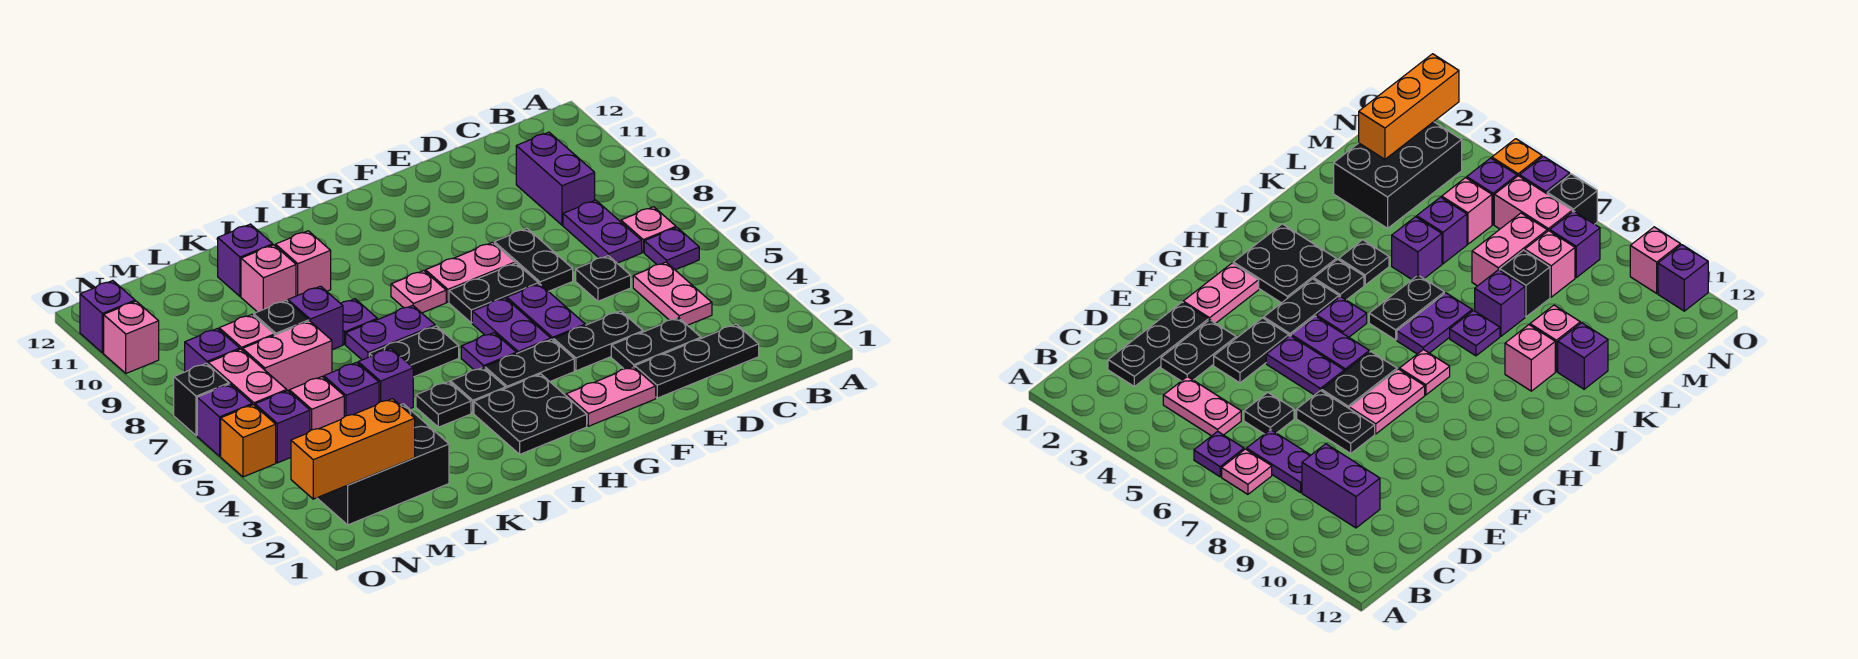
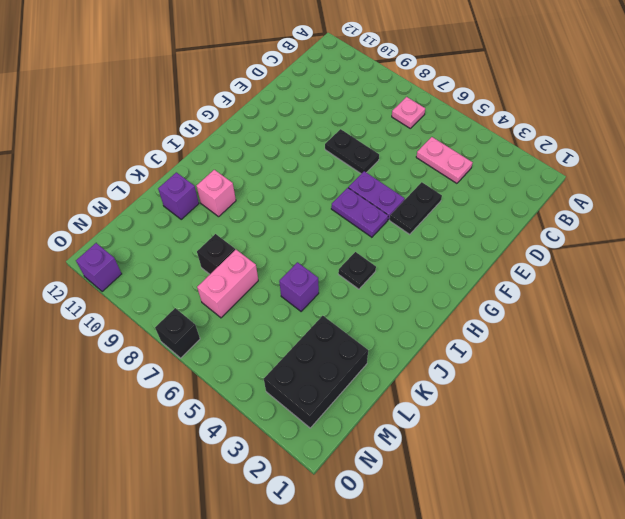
none -> purple plate B6 level 1
none -> black plate C2:E2 level 1
none -> purple plate C7:C8 level 1
none -> purple brick C9:C10 level 1

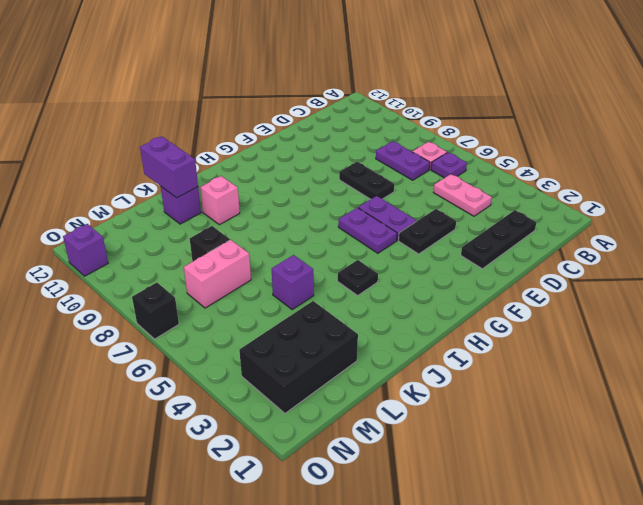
purple brick K11:K12 level 2 -> purple brick C9:C10 level 1
none -> black plate D3:E3 level 1
none -> black plate D6 level 1
none -> pink plate F2:G2 level 1
none -> black plate F7:G7 level 1

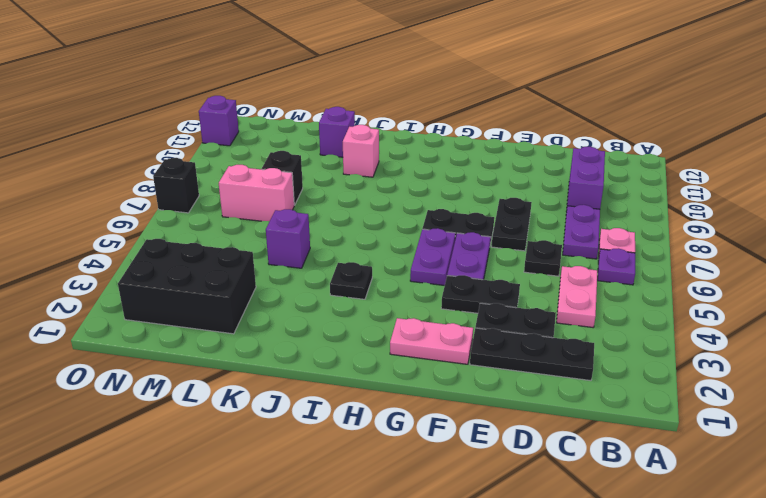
none -> pink plate F8:G8 level 1
none -> black plate G4:H4 level 1
none -> black plate H2:I3 level 1
none -> purple plate H5 level 1

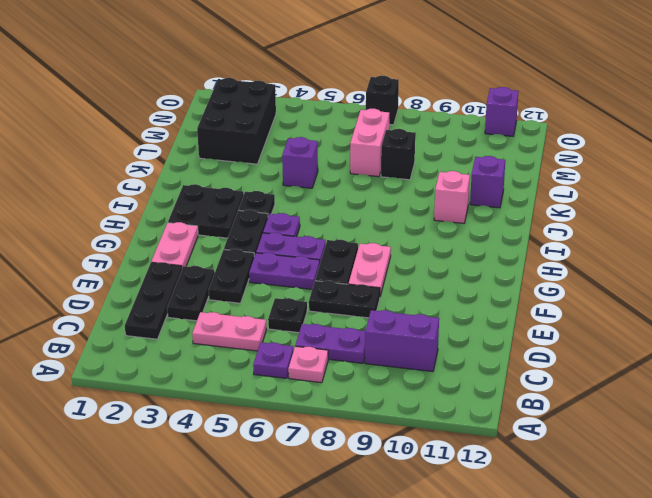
none -> pink plate H8 level 1
none -> black plate I6:J6 level 1
none -> purple plate I7:J7 level 1
none -> black plate J4 level 1

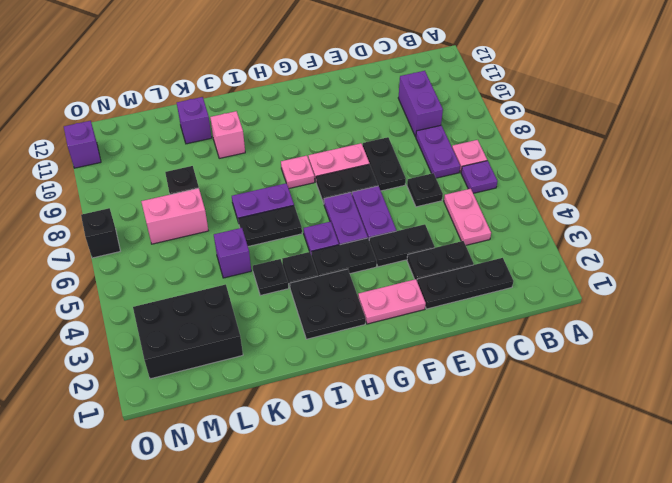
none -> purple plate J8 level 1
none -> purple brick K8 level 1
none -> pink brick K10 level 1
none -> purple brick L5 level 1

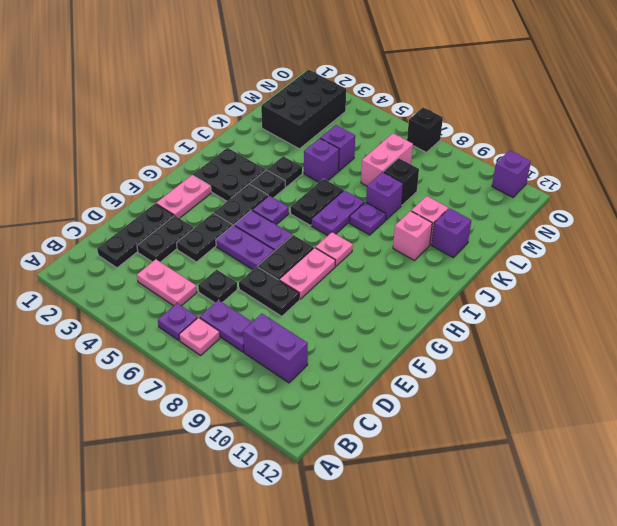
none -> pink brick M5 level 1
none -> pink brick M8 level 1
none -> purple brick N5 level 1
none -> pink brick N6:N7 level 1

